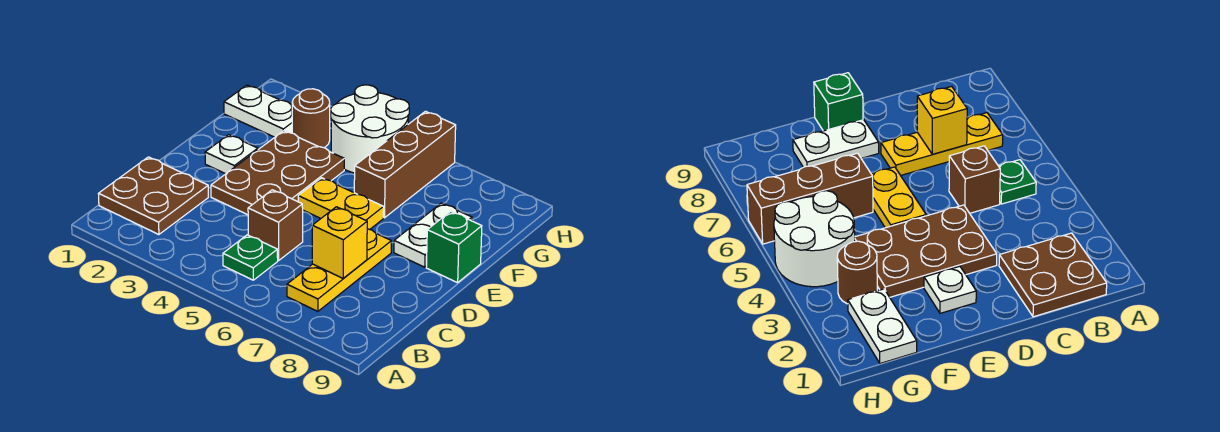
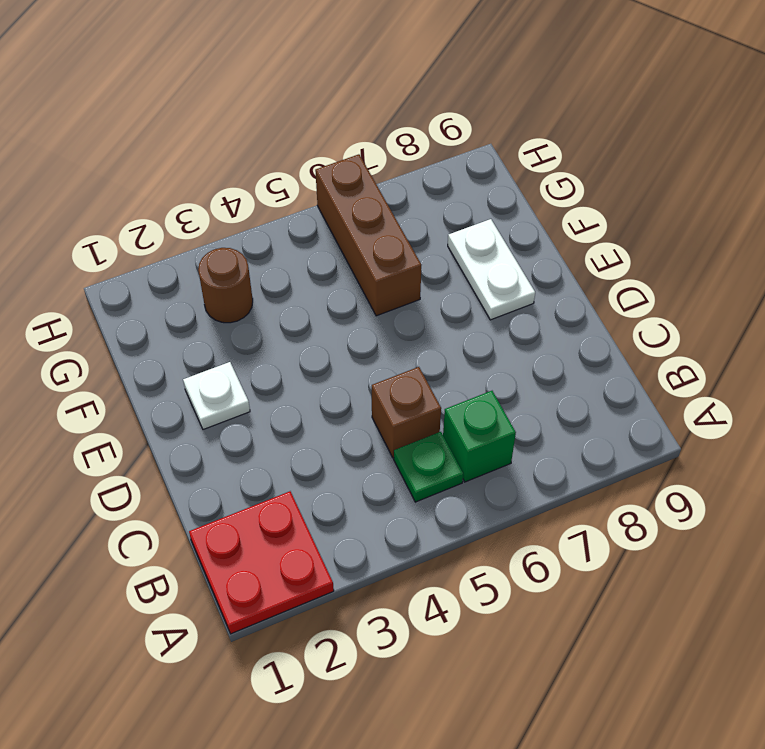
red plate A1:B2 level 1 -> brown plate B1:C2 level 1
green brick B6 level 1 -> green brick E9 level 1
none -> yellow plate B7:D7 level 1
none -> brown plate D3:F4 level 1
none -> yellow plate E5:E6 level 1

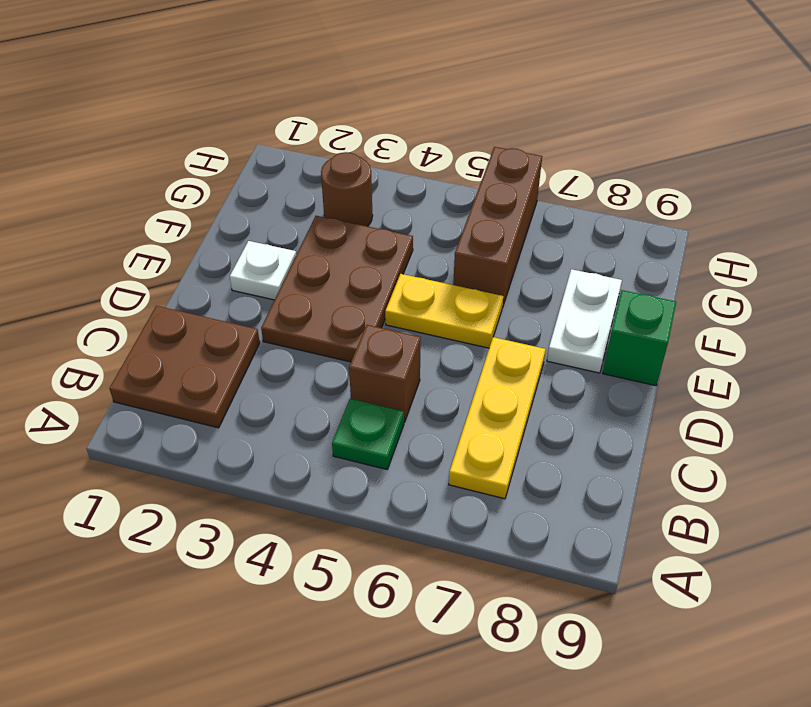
none -> white plate G1:G2 level 1
none -> white round brick G4:H5 level 1
none -> yellow brick C7 level 2

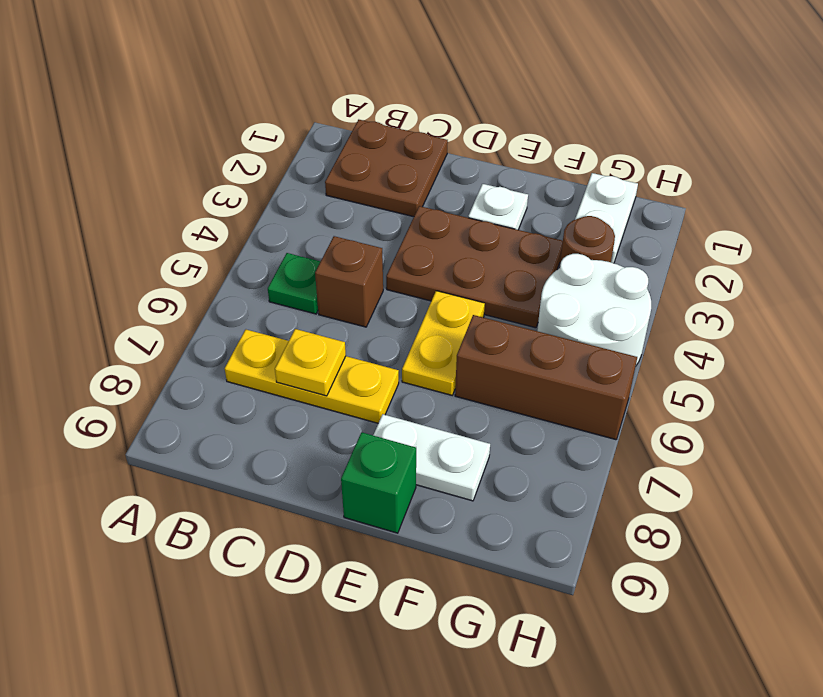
yellow plate C7 level 2 -> yellow brick C7 level 2

